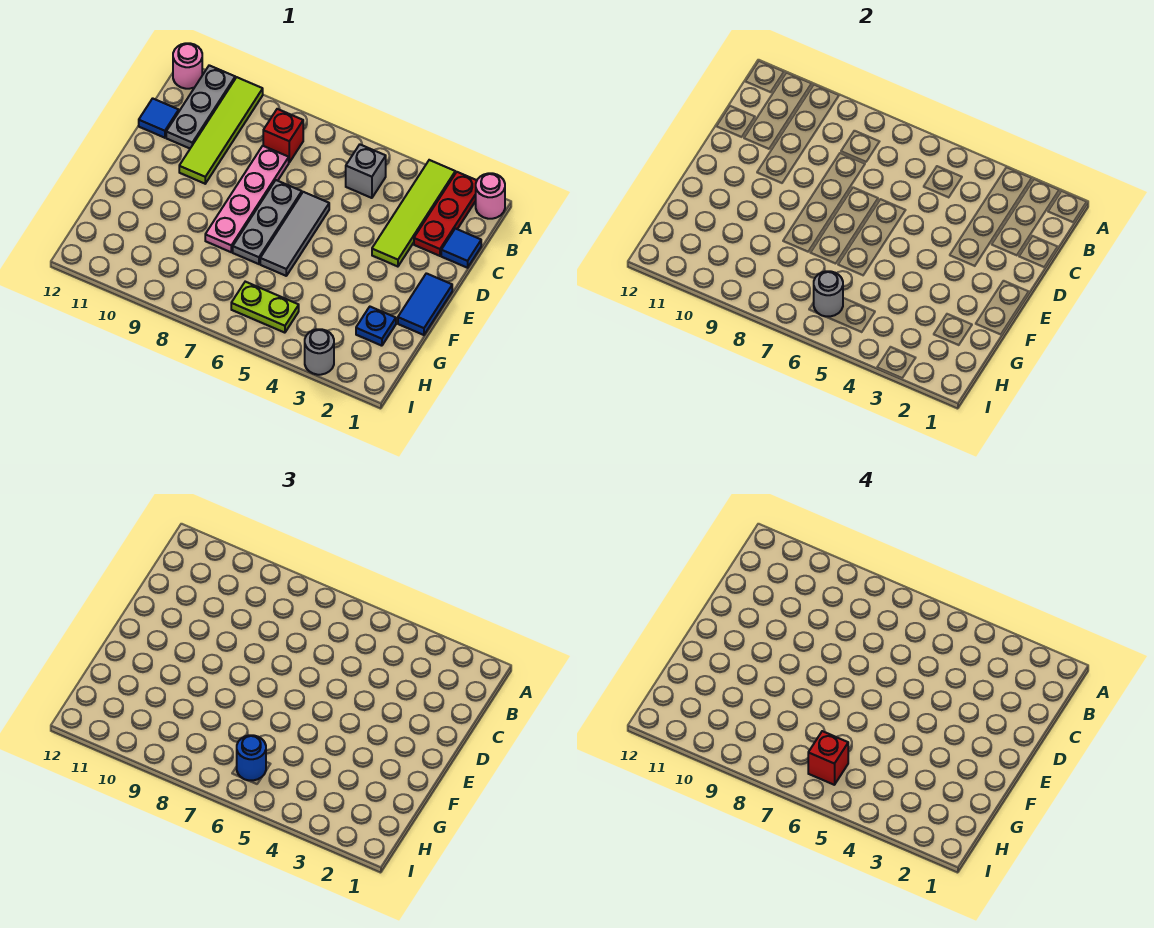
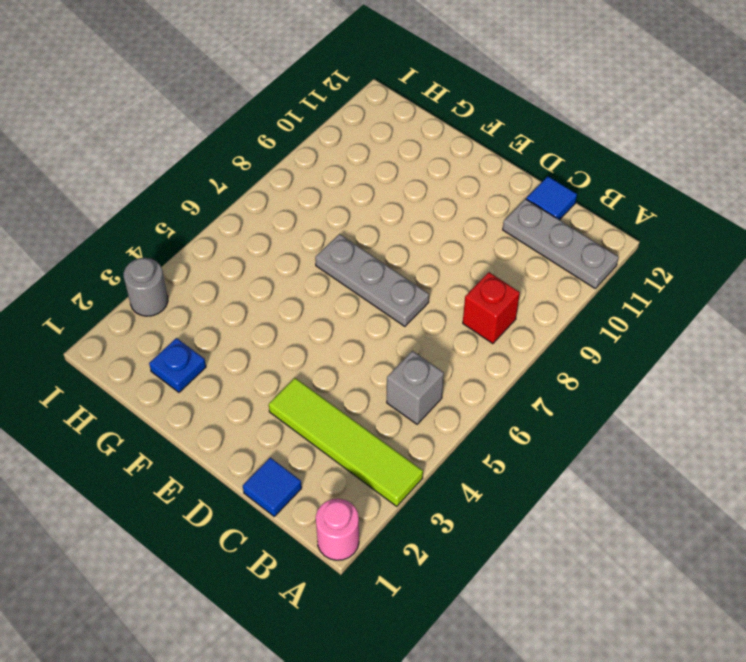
none -> red plate A2:C2 level 1
none -> lime tile A10:D10 level 1
none -> pink round brick A12 level 1

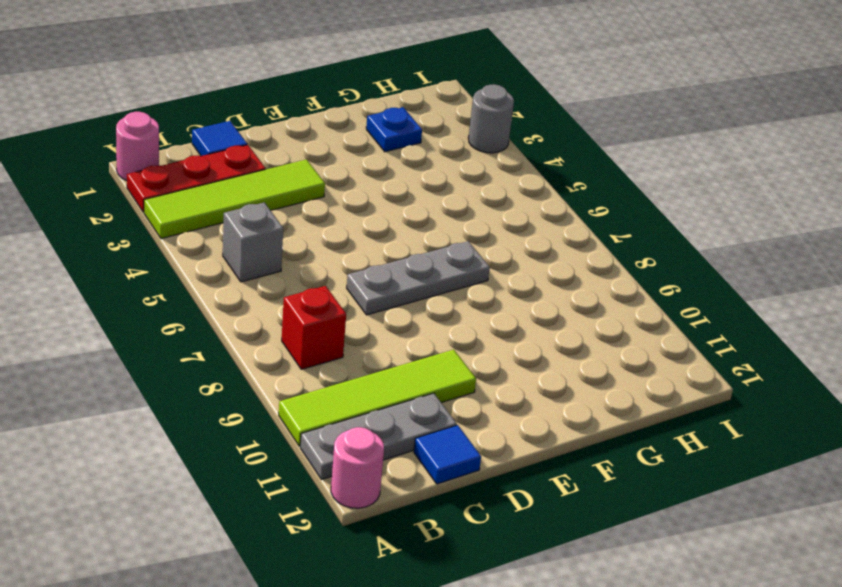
none -> pink plate C8:F8 level 1
none -> grey tile D6:F6 level 1
none -> blue tile E1:F1 level 1

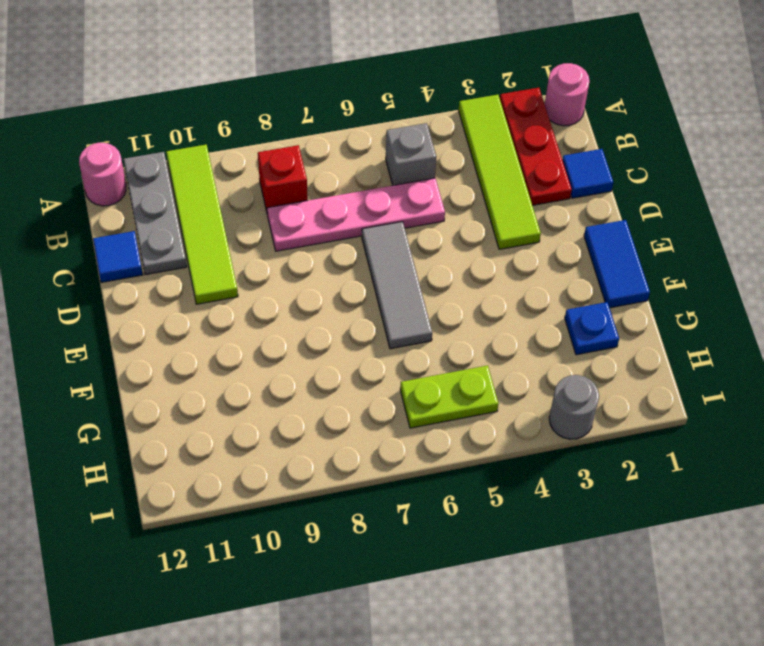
pink plate C5:C8 level 1 -> pink plate C8:F8 level 1
none -> grey plate D7:F7 level 1
none -> grey round brick H6 level 2
none -> blue round brick H6 level 3

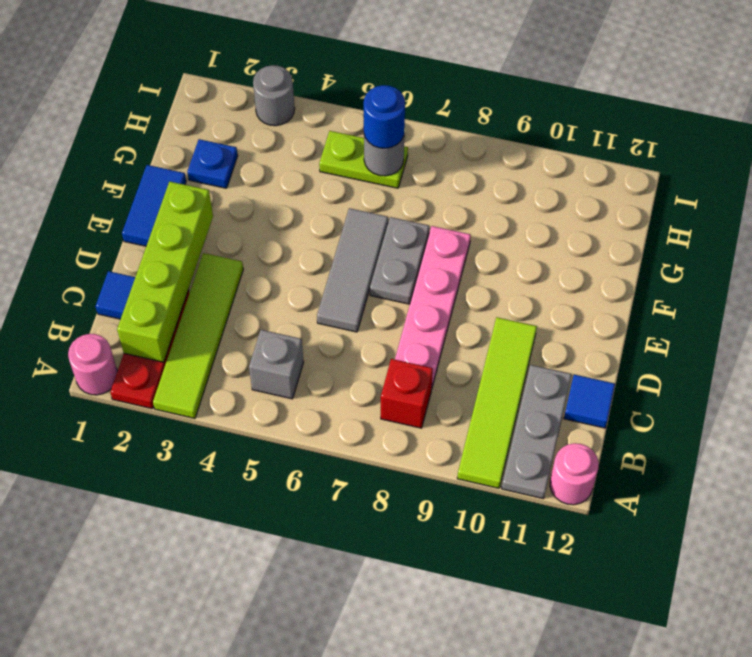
lime brick B2:E2 level 2 -> none
grey plate E7:F7 level 1 -> grey plate D7:F7 level 1
none -> red brick H6 level 4

